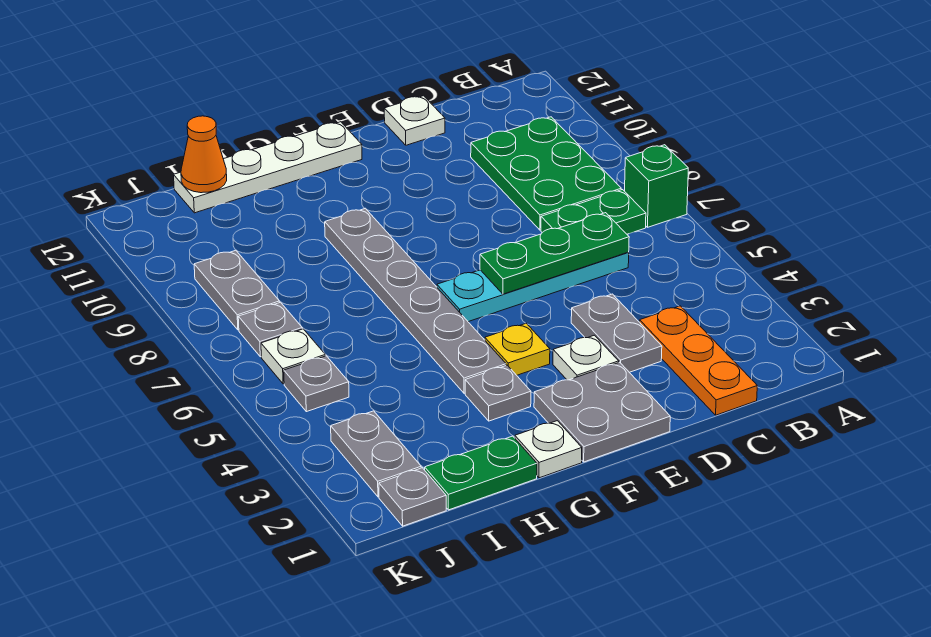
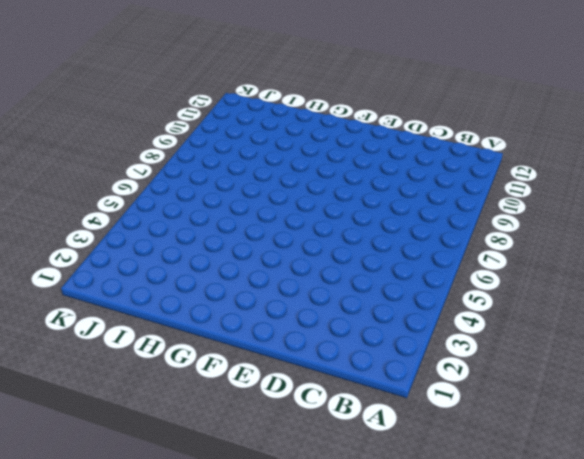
none -> green brick A7 level 1
none -> green plate B7:C7 level 1
none -> green plate B8:C10 level 1

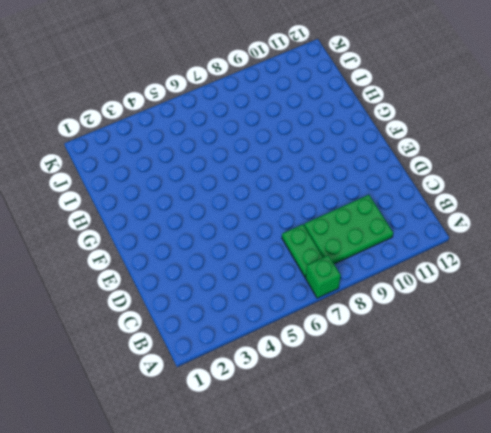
none -> orange plate C1:C3 level 1
none -> cyan plate C6:F6 level 1
none -> grey plate D3:D4 level 1

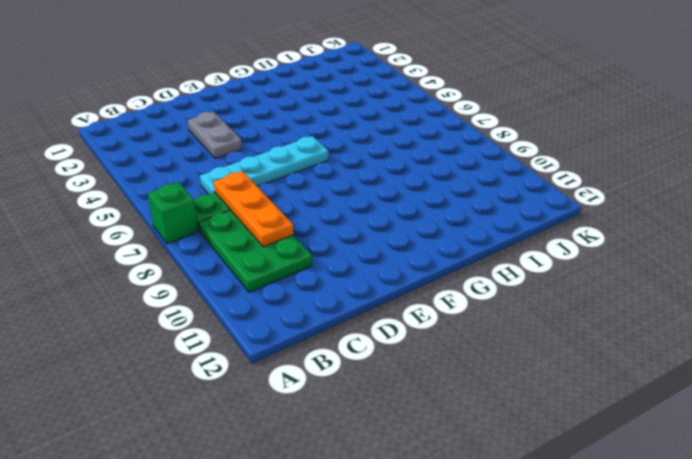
orange plate C7:C9 level 2 -> orange plate C1:C3 level 1
none -> white plate D12 level 1
none -> grey plate E1:F2 level 1
none -> white plate E3 level 1

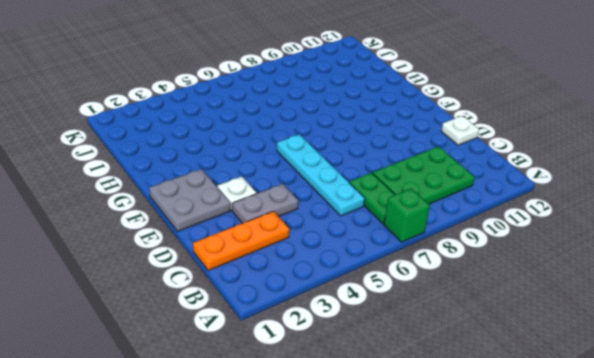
none -> yellow plate F4 level 1
none -> white plate F12:I12 level 1
none -> white plate G1 level 1

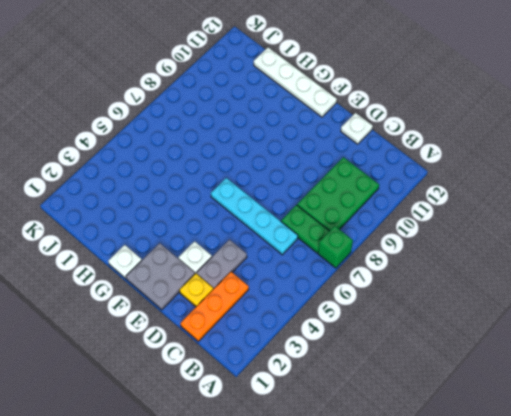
yellow plate D2 level 1 -> yellow plate F4 level 1
none -> grey plate G3 level 1
none -> grey plate G4:G9 level 1
none -> green plate H1:I1 level 1

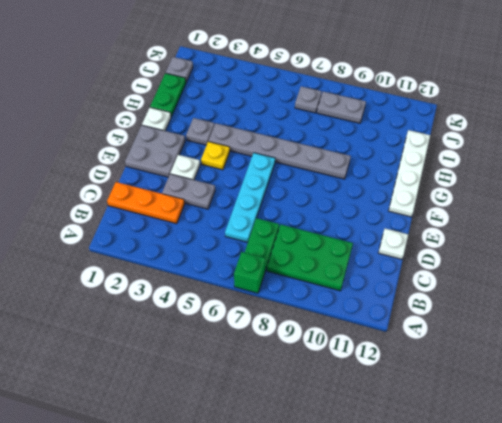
none -> grey plate J2:J3 level 1
none -> grey plate J5 level 1
none -> white plate J6 level 1

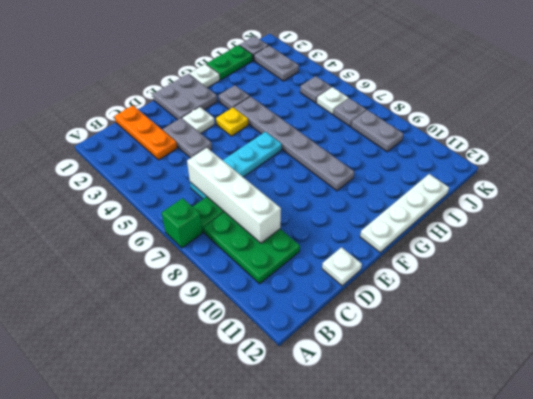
white brick C6:C9 level 2 -> green plate C6:E6 level 2
none -> orange cone I12 level 2

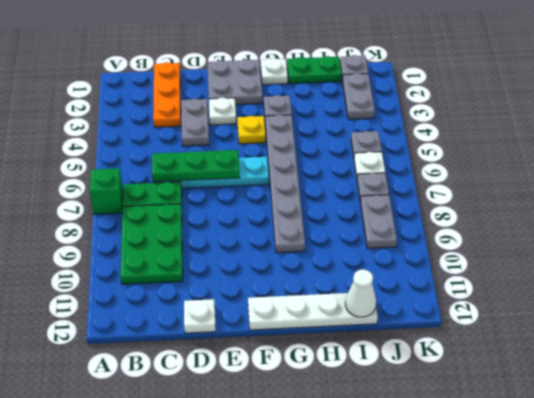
white cone I12 level 2 -> orange cone I12 level 2

